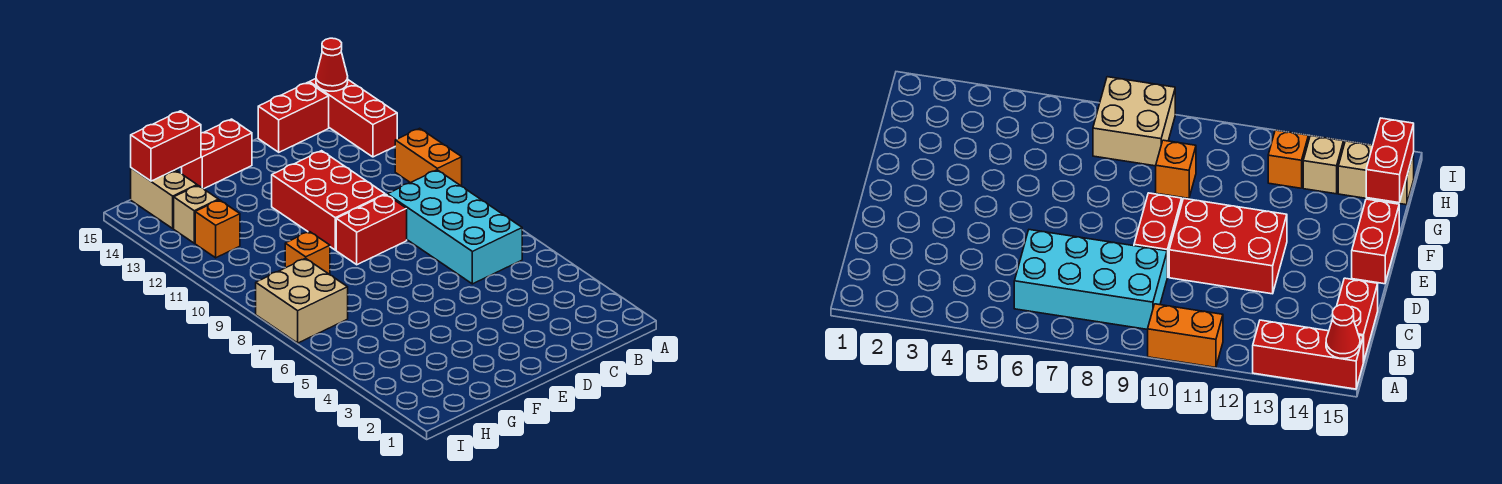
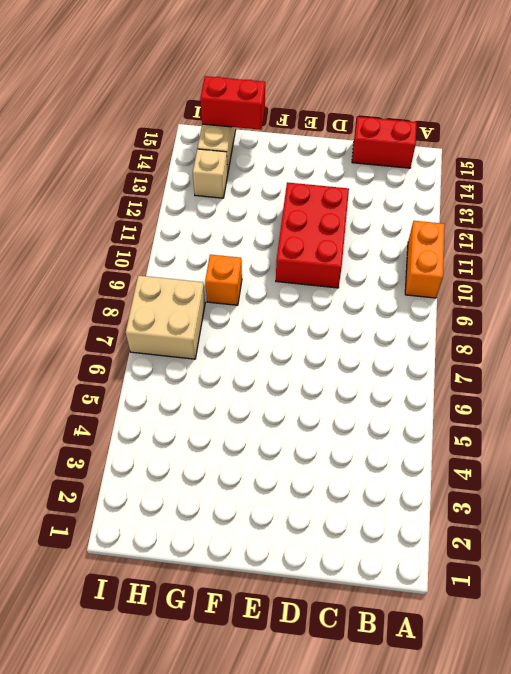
none -> red brick A13:A15 level 1
none -> cyan brick B6:C9 level 1
none -> red brick D9:E9 level 1

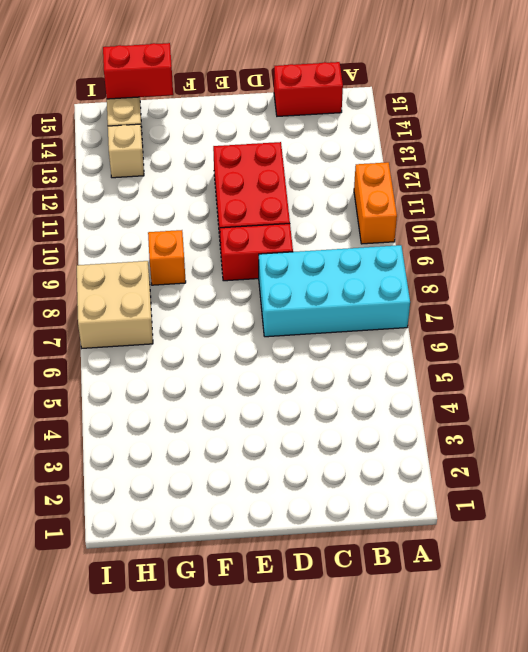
cyan brick A7:D8 level 1 -> cyan brick B6:C9 level 1
none -> red brick A13:A15 level 1
none -> red brick E15:F15 level 1
none -> orange brick H12 level 1

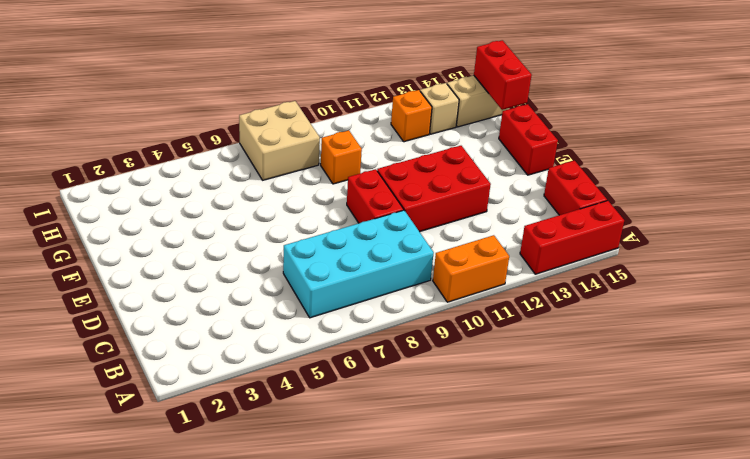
none -> red cone A15 level 2

